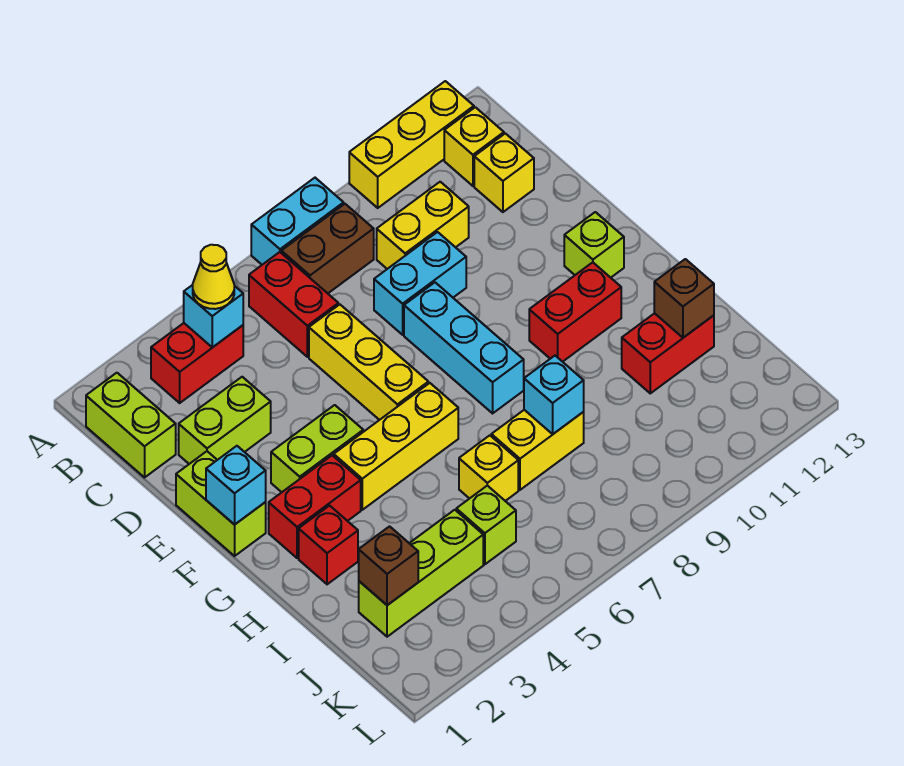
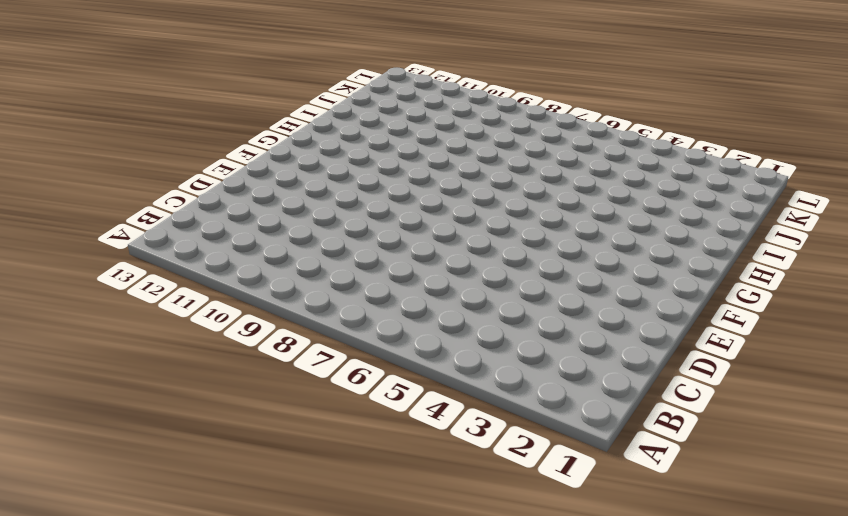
none -> cyan brick A7:A8 level 1
none -> yellow brick A10:A12 level 1
none -> lime brick B1:C1 level 1
none -> red brick B3:B4 level 1

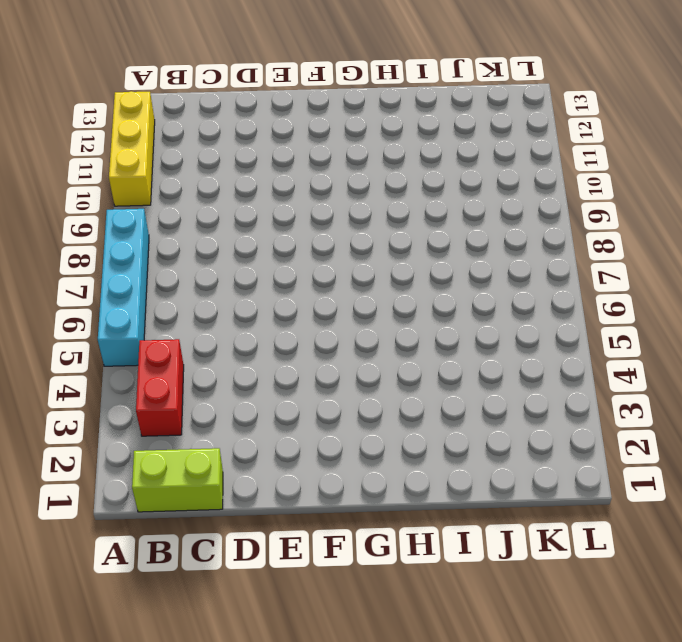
cyan brick A5:A8 level 1 -> cyan brick A7:A8 level 1
none -> red brick B6:C6 level 1
none -> brown brick B7:B8 level 1
none -> yellow brick B12 level 1
none -> yellow brick C9:C10 level 1

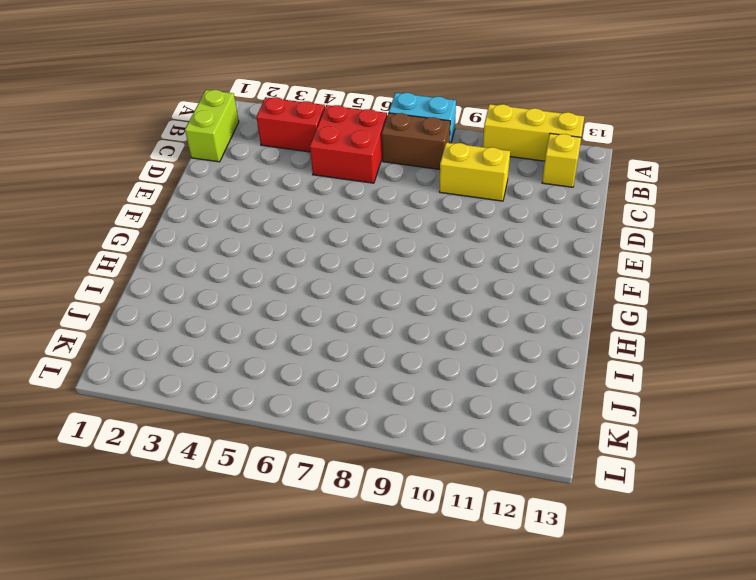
red brick B5:C6 level 1 -> red brick B6:C6 level 1
none -> yellow brick C12 level 1
none -> lime brick D2:D3 level 1
none -> yellow brick D6:F6 level 1
none -> cyan brick D8:D9 level 1

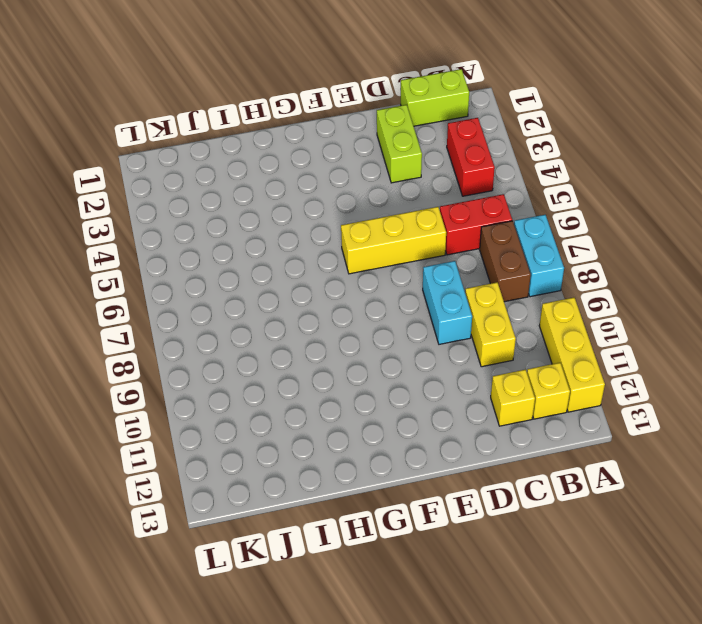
none -> lime brick E1:F1 level 1
none -> cyan brick E8:G8 level 1
none -> lime brick F3:F4 level 1
none -> lime brick F12 level 1

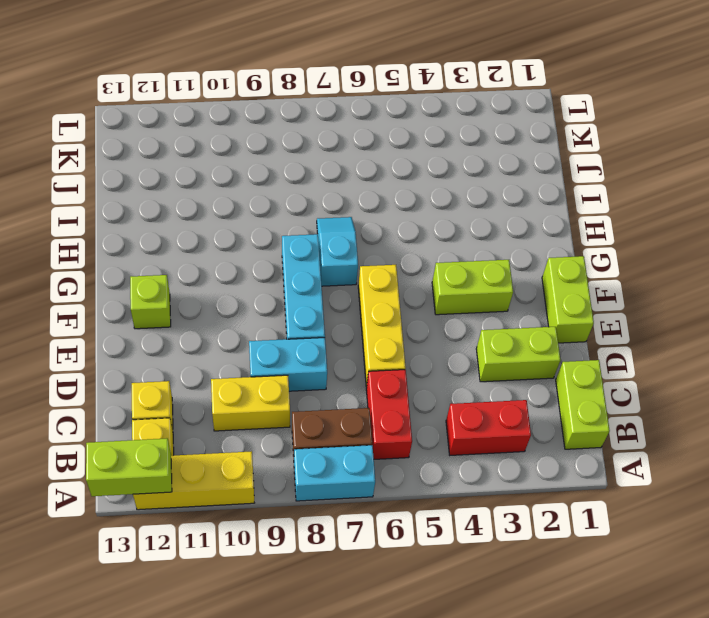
lime brick A12:A13 level 2 -> none
cyan slope G7:H7 level 1 top G -> none
none -> red brick G2:G3 level 1
none -> yellow brick G4:G6 level 1
none -> red brick G10:G11 level 1
none -> red brick H2 level 1

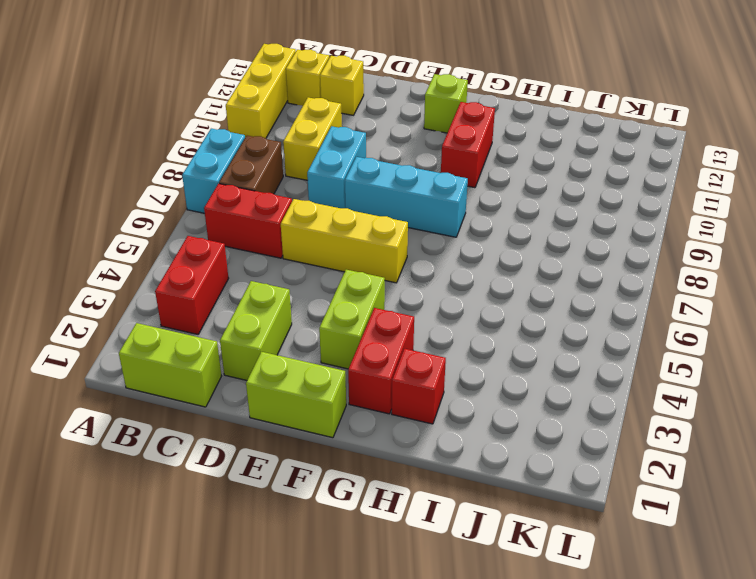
none -> yellow brick G4:G6 level 1
none -> yellow brick I6 level 1
none -> yellow brick I7:I8 level 1
none -> red brick I11:I12 level 1

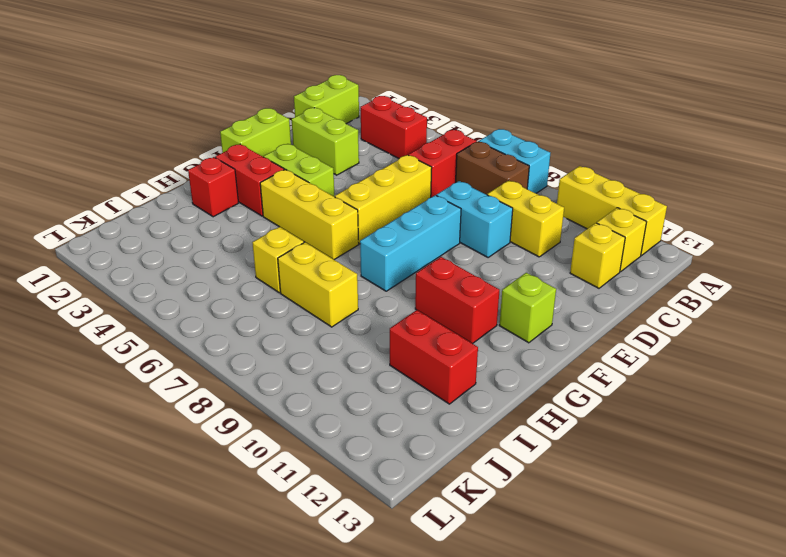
none -> lime brick J2:J4 level 1
none -> lime brick J5 level 1
none -> cyan brick B4 level 2
none -> cyan brick F1 level 2

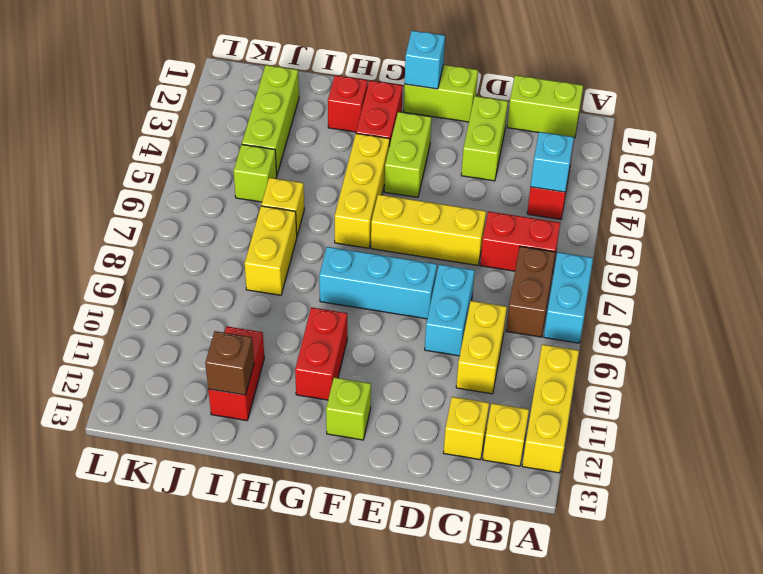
none -> cyan brick I8 level 2
none -> brown brick J2 level 2
none -> yellow cone B4 level 3

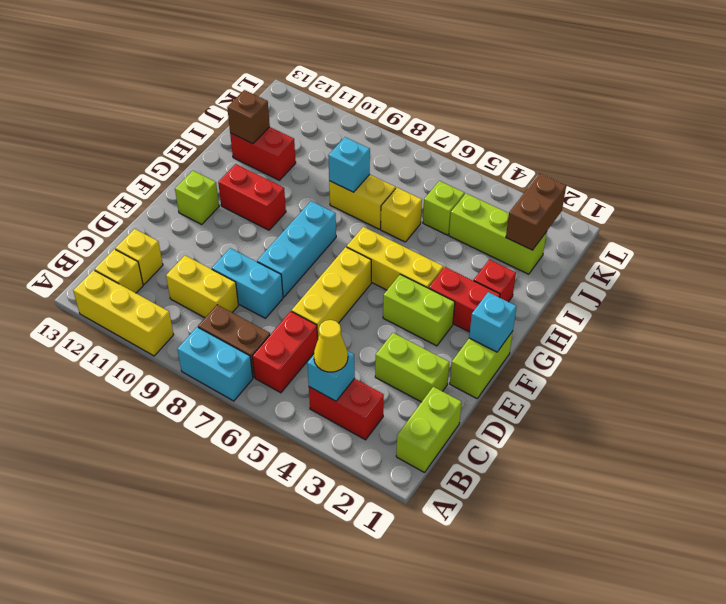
brown brick J2:K2 level 2 -> brown brick J2 level 2

